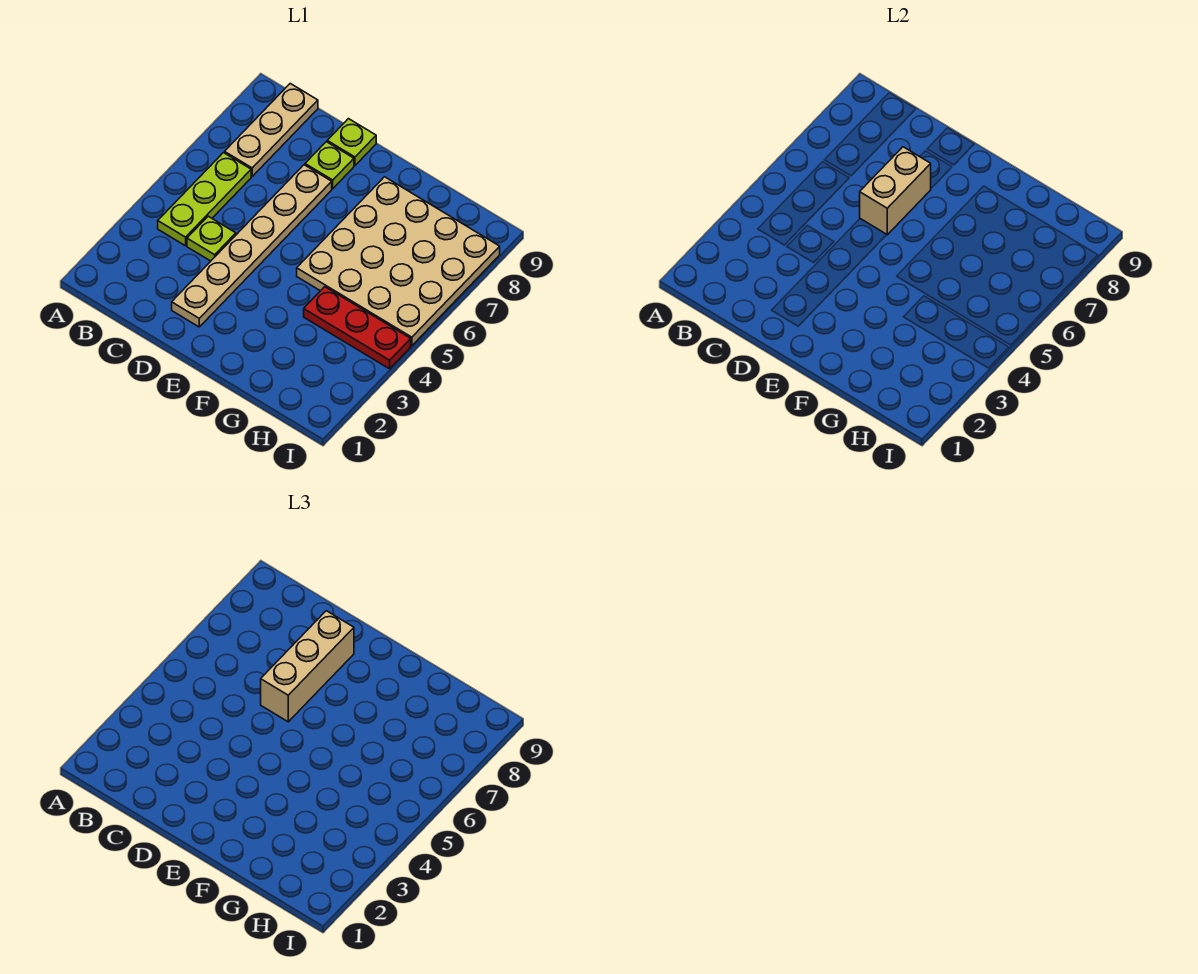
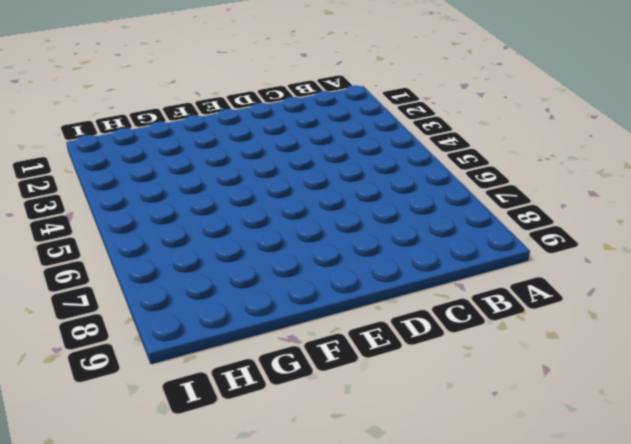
none -> lime plate B4:B6 level 1
none -> tan plate B7:B9 level 1

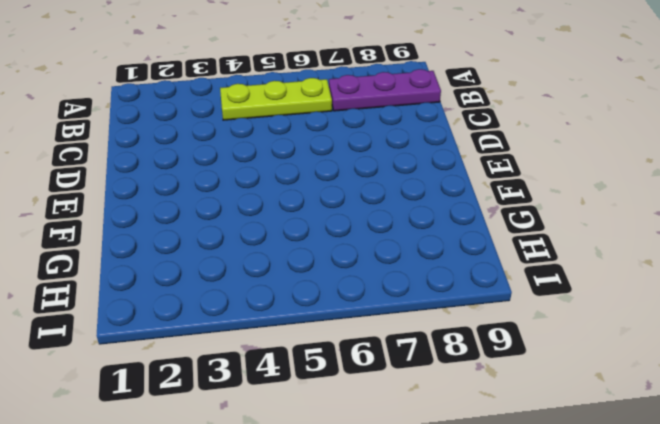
purple plate B7:B9 level 1 -> tan plate B7:B9 level 1
none -> lime plate C4 level 1
none -> tan plate D2:D7 level 1

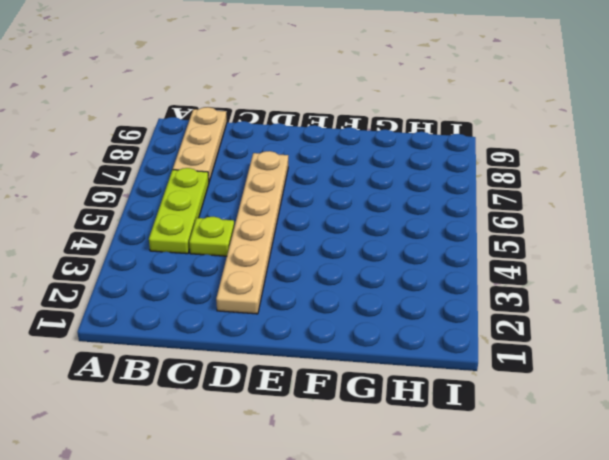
none -> lime plate D8 level 1
none -> lime plate D9 level 1

